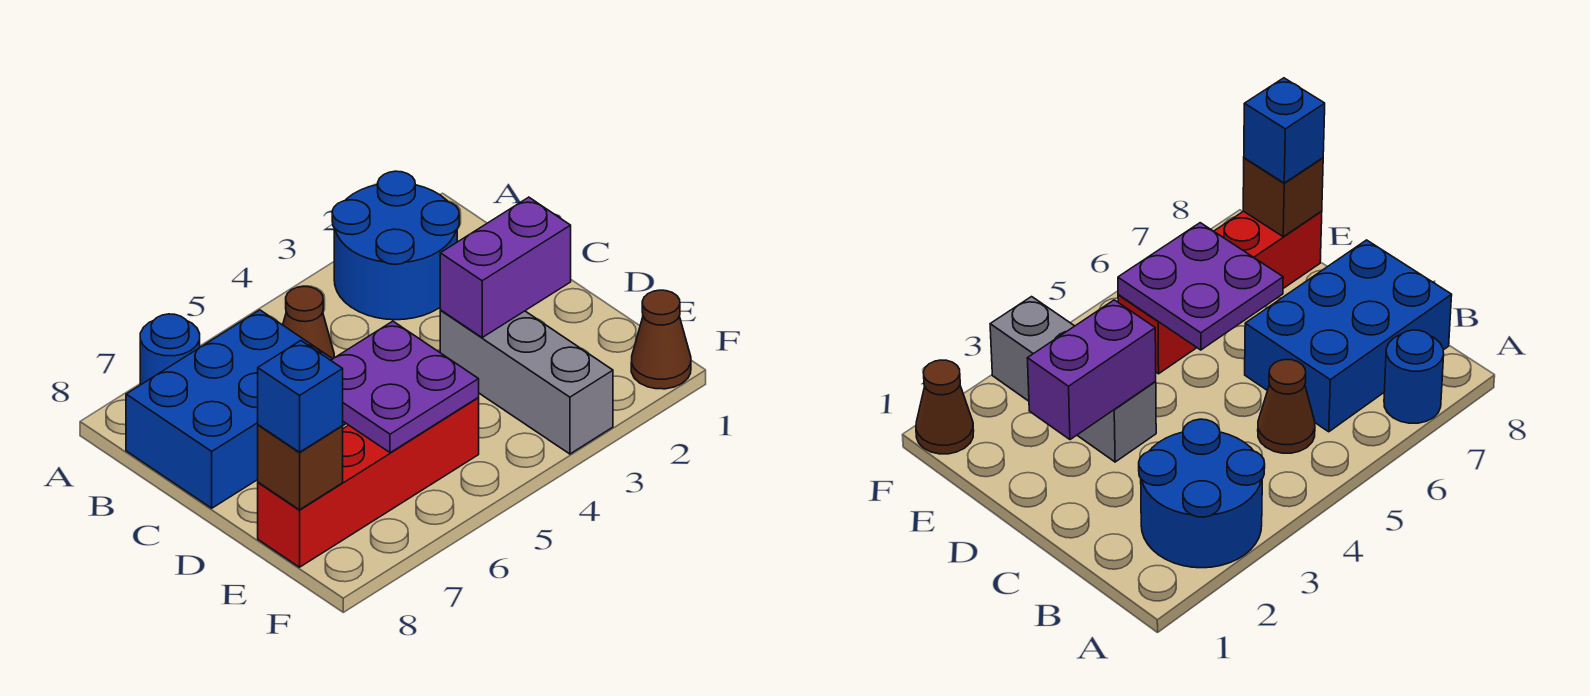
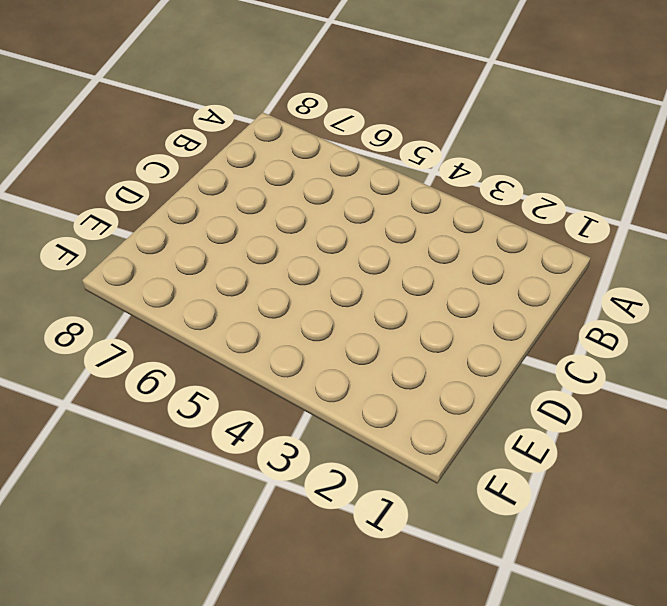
none -> blue round brick A2:B3 level 1
none -> blue round brick A7 level 1

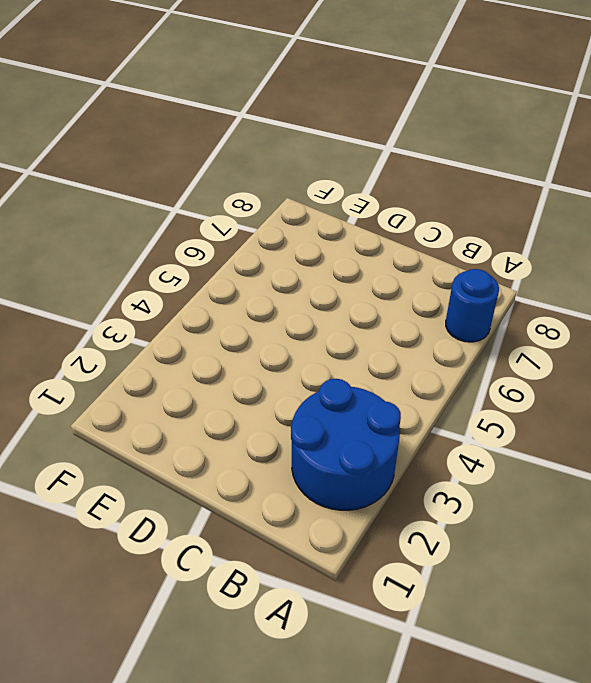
none -> brown cone B5 level 1
none -> blue brick B6:C8 level 1

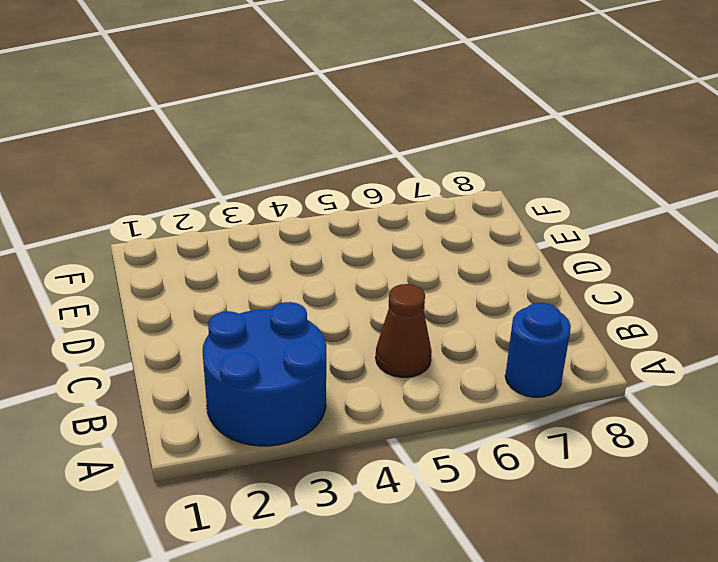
none -> blue brick B6:C8 level 1
none -> grey brick D3:F3 level 1

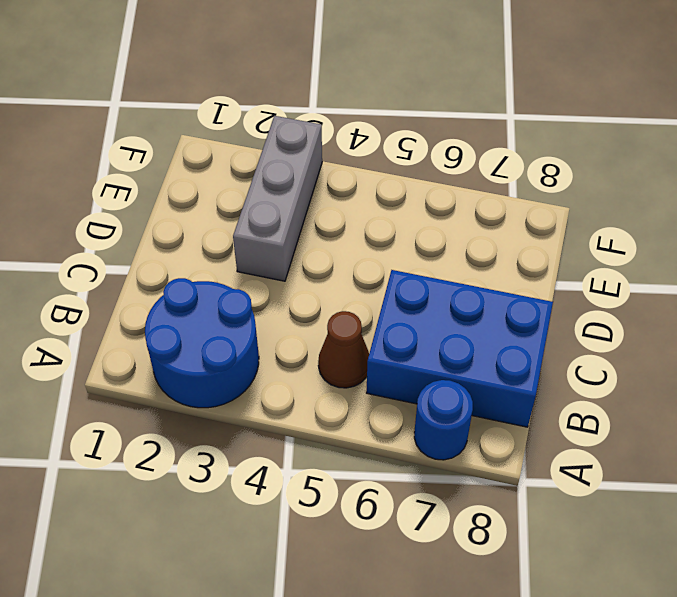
none -> red brick E5:E8 level 1
none -> brown cone F1 level 1

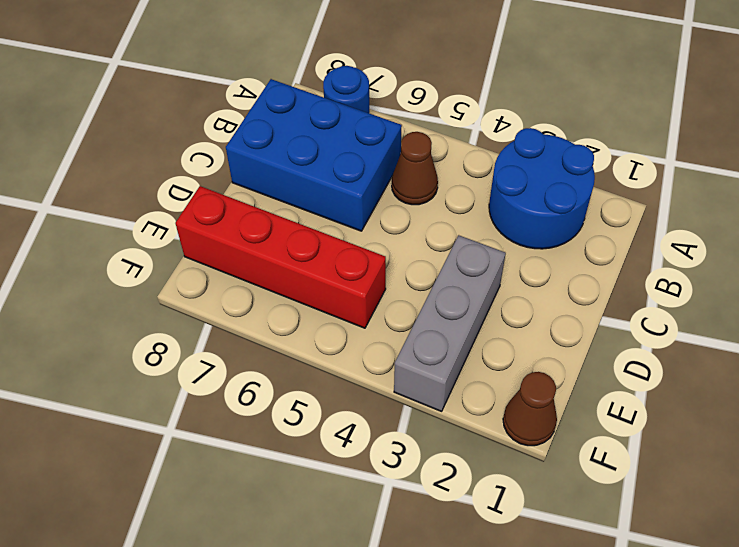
none -> purple brick D2:D3 level 2
none -> purple plate D5:E6 level 2

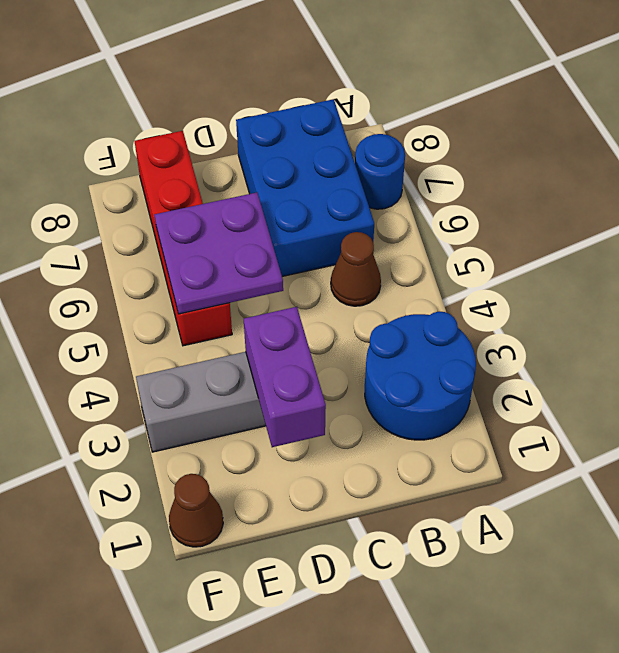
none -> brown brick E8 level 2
none -> blue brick E8 level 3

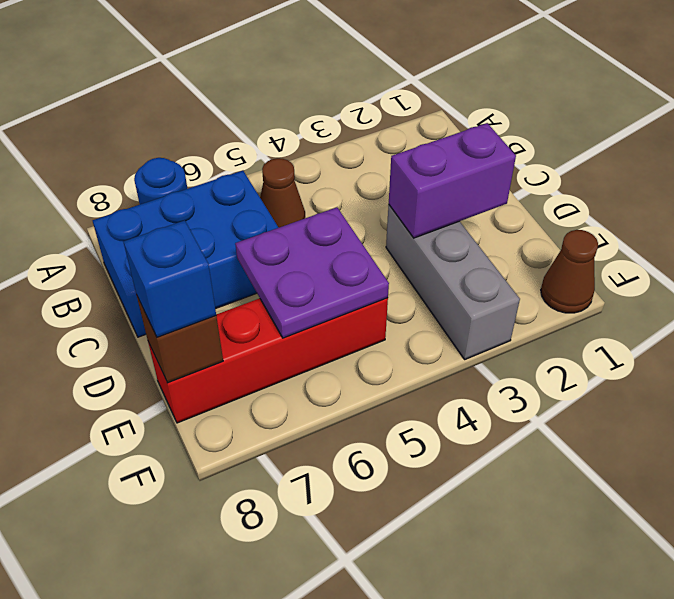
none -> blue round brick A2:B3 level 1

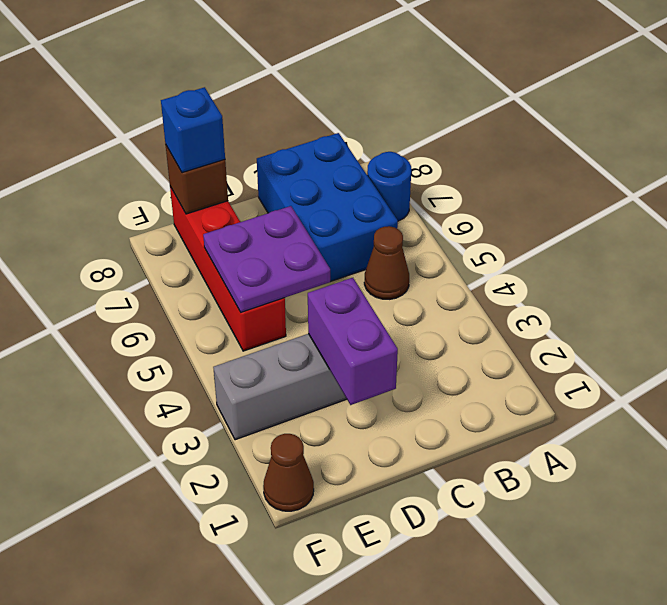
none -> blue round brick A2:B3 level 1

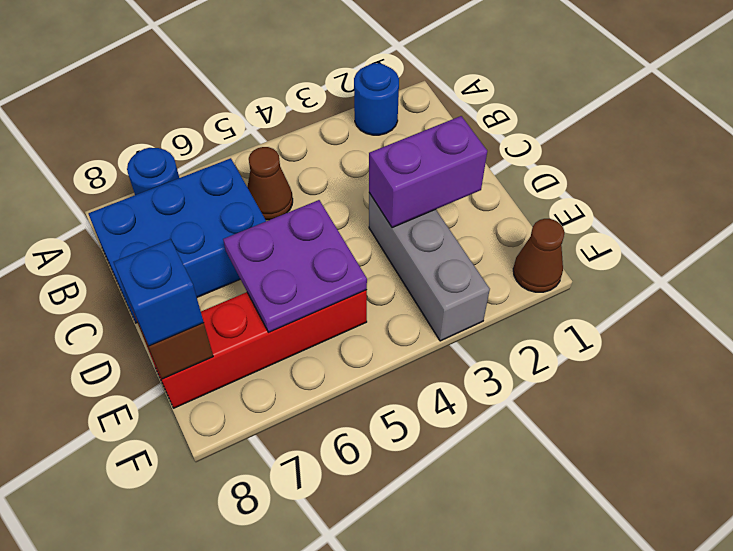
blue round brick A2 level 1 -> blue round brick A2:B3 level 1

